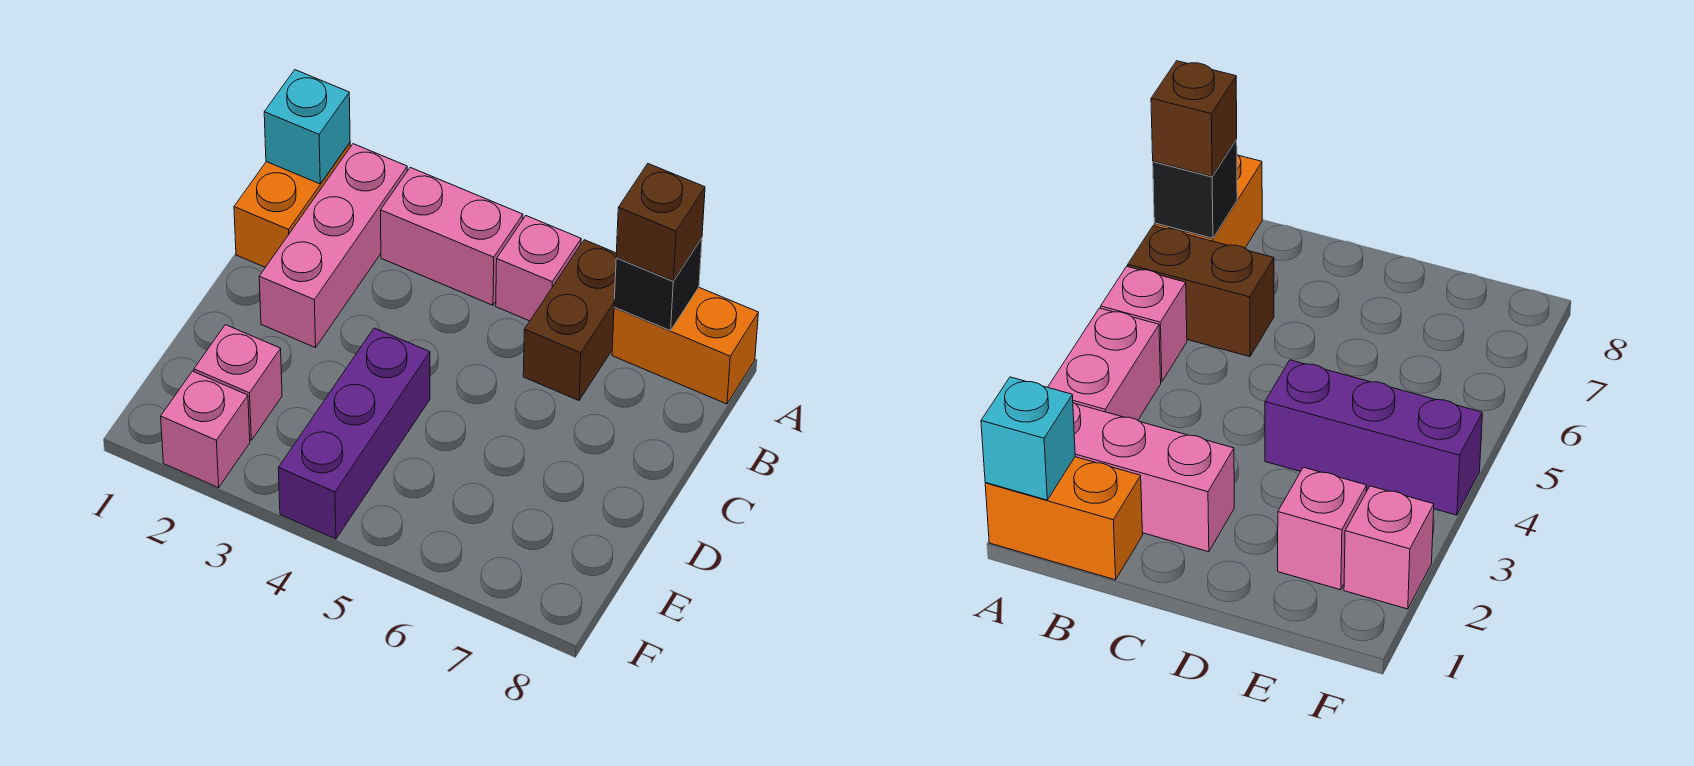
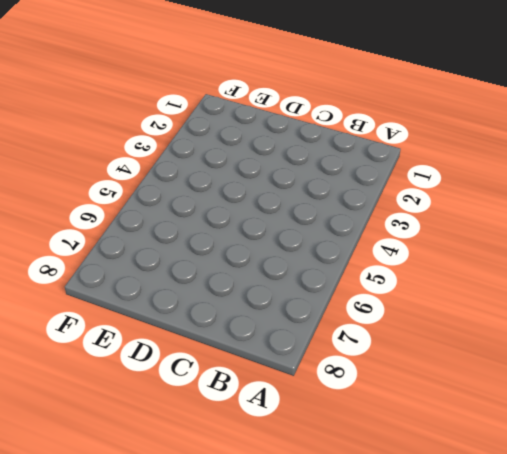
none -> orange brick A1:B1 level 1
none -> pink brick A2:C2 level 1
none -> pink brick A3:A4 level 1

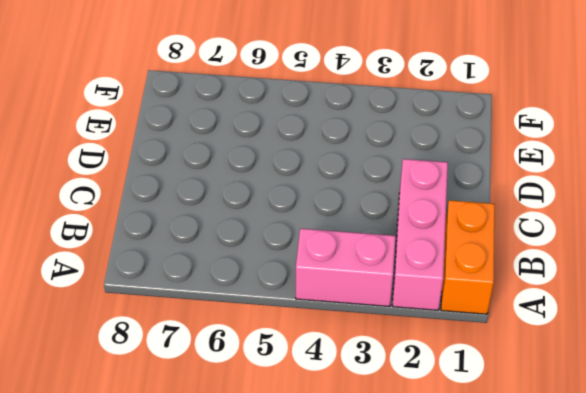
none -> pink brick A5 level 1
none -> brown brick A6:B6 level 1
none -> orange brick A7:A8 level 1

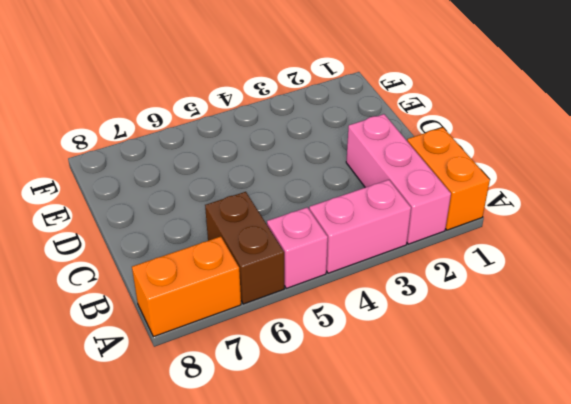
none -> purple brick D4:F4 level 1
none -> pink brick E2 level 1
none -> pink brick F2 level 1

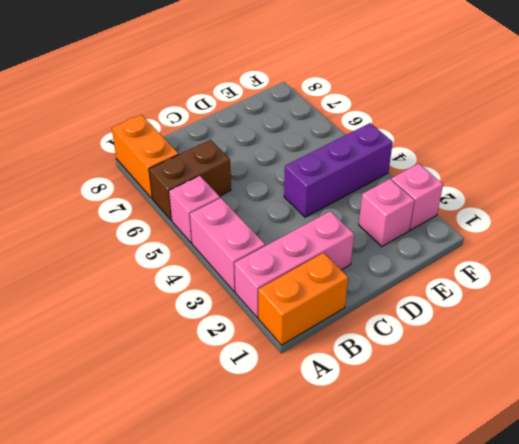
none -> cyan brick A1 level 2
none -> black brick A7 level 2
none -> brown brick A7 level 3

